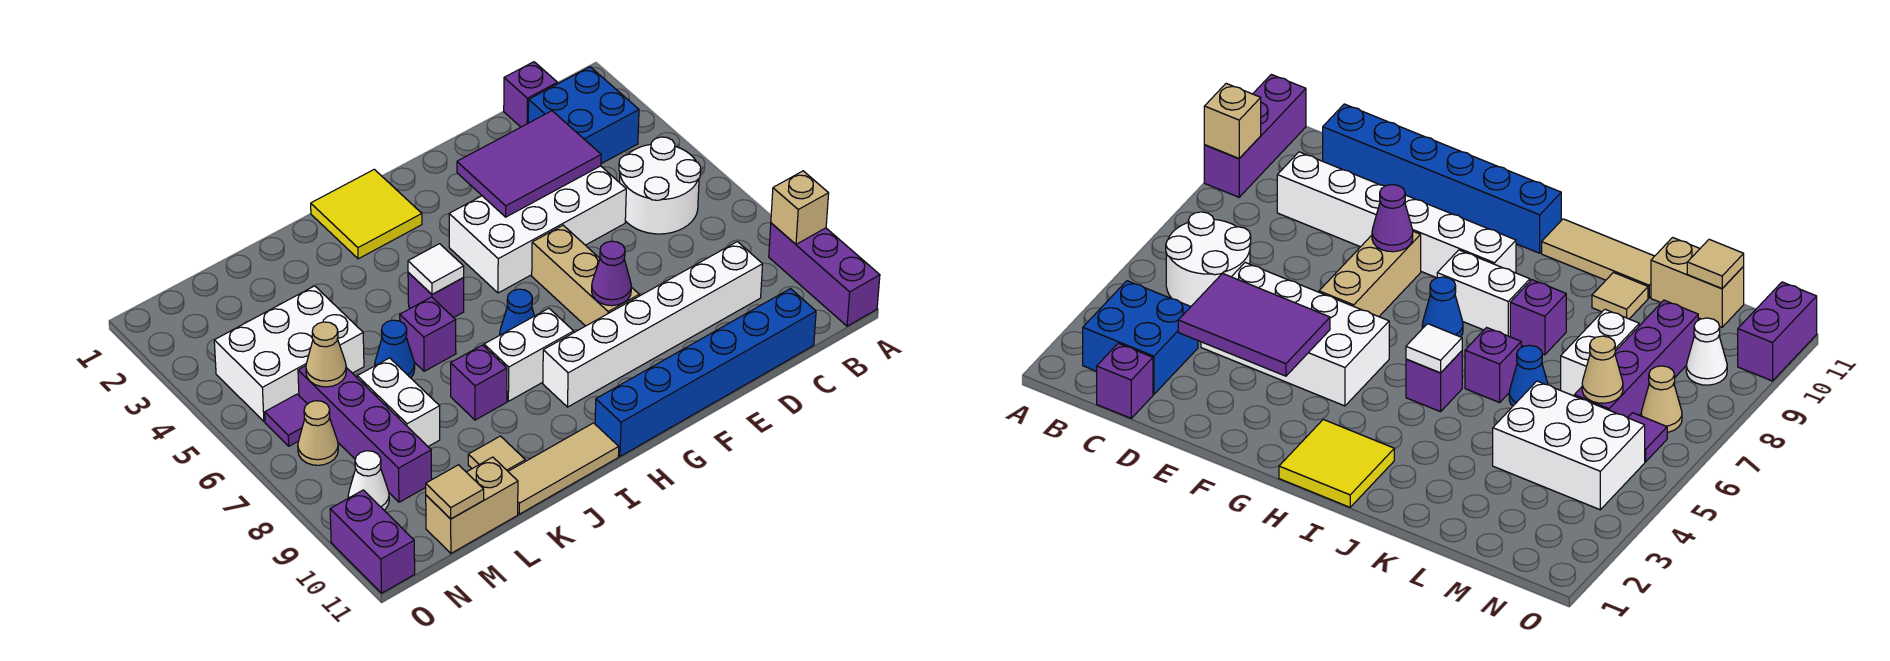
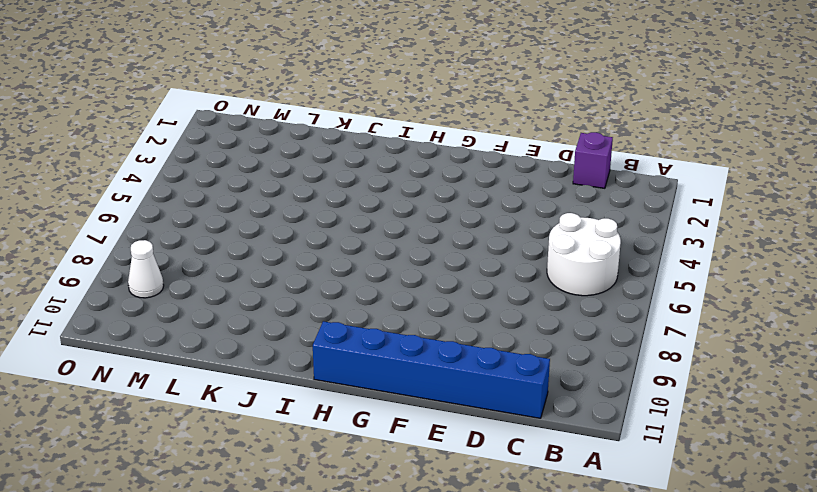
none -> purple brick A9:A11 level 1
none -> blue brick B2:C3 level 1
none -> white brick C9:H9 level 1
none -> white brick D4:G5 level 1

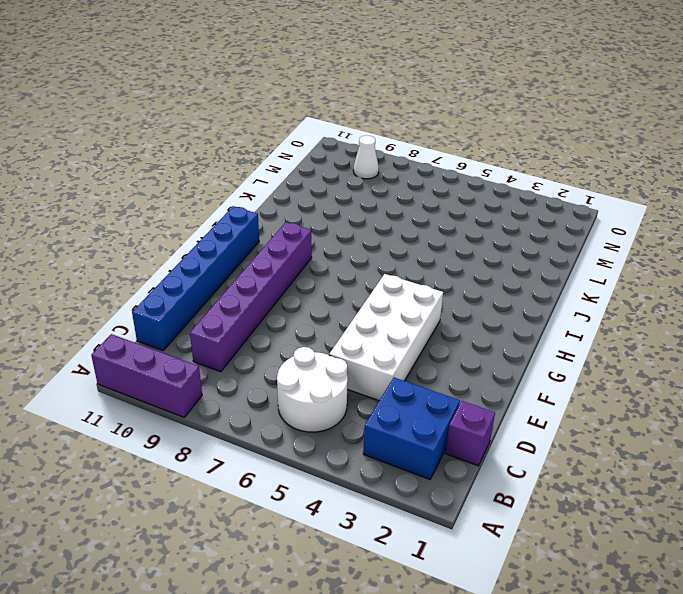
purple brick C9:H9 level 1 -> white brick C9:H9 level 1
none -> tan brick F6:F8 level 1
none -> yellow tile H1:I2 level 1
none -> blue cone H7 level 1
none -> white brick H8:I8 level 1

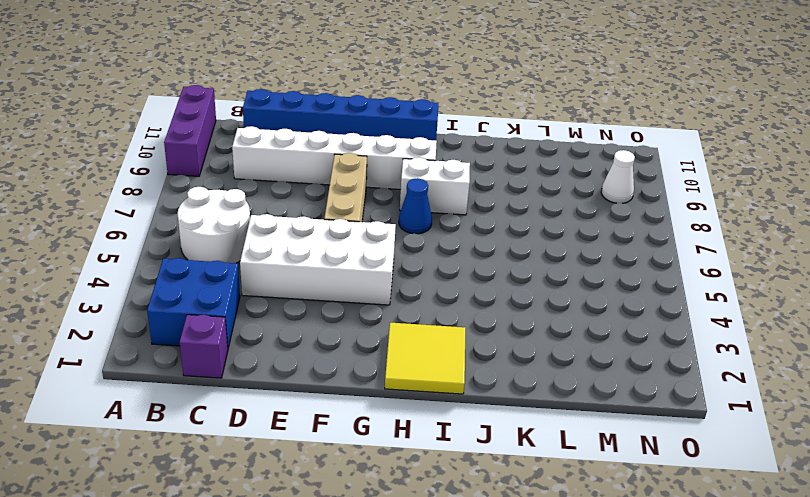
none -> purple brick I5 level 1
none -> tan tile I11:K11 level 1
none -> purple brick J6 level 1
none -> purple brick J8 level 1

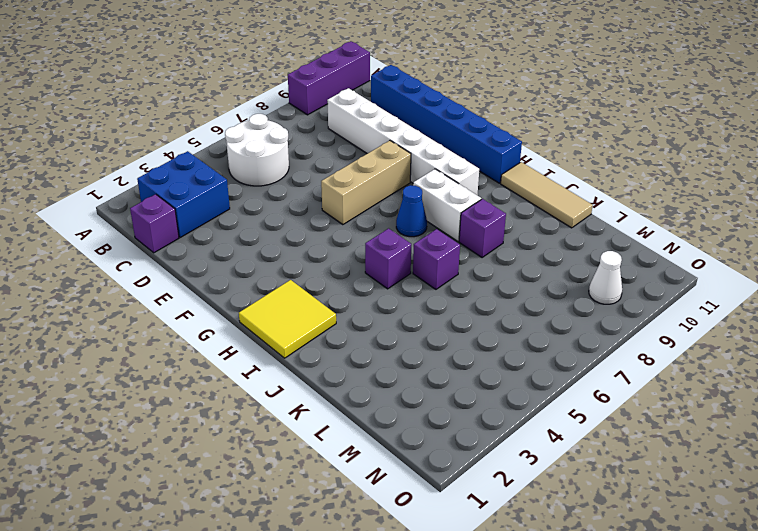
none -> white brick D4:G5 level 1
none -> blue cone K6 level 1
none -> tan tile K10 level 1
none -> white brick L4:N5 level 1

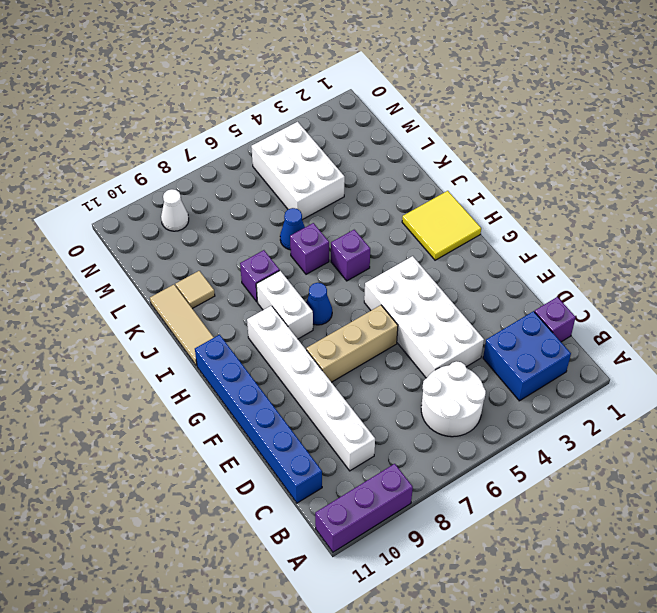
none -> white brick L7:L8 level 1
none -> tan brick L11:M11 level 1
none -> purple brick M6:M9 level 1
none -> purple tile N6 level 1

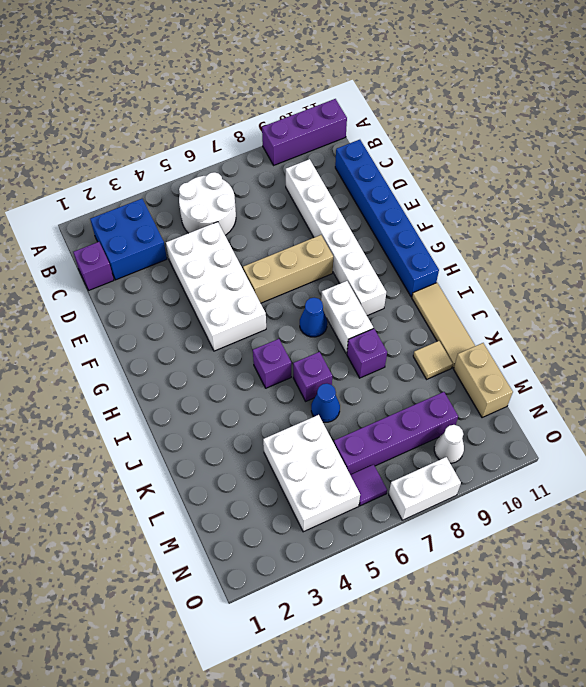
white brick O7:O8 level 1 -> white brick L7:L8 level 1
none -> yellow tile H1:I2 level 1
none -> tan cone N7 level 1
none -> purple brick O10:O11 level 1
none -> tan brick A9 level 2

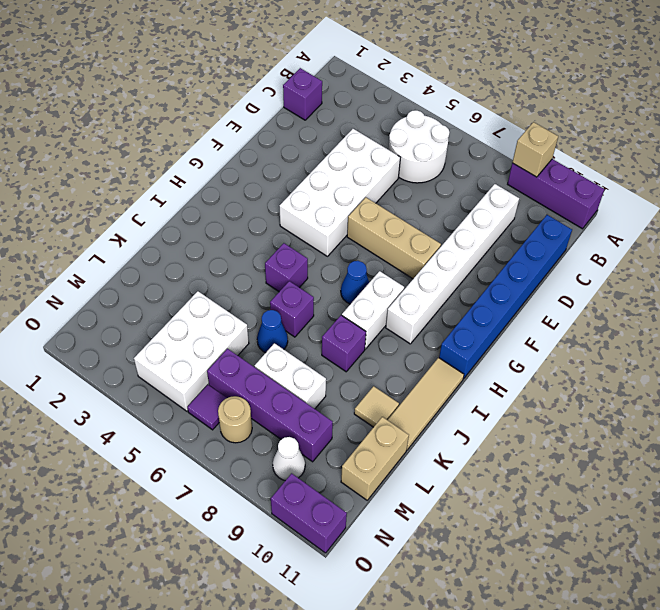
tan round brick N7 level 1 -> tan cone N7 level 1
none -> blue brick B2:C3 level 1
none -> yellow tile H1:I2 level 1
none -> purple tile D3:F4 level 2
none -> purple cone F8 level 2

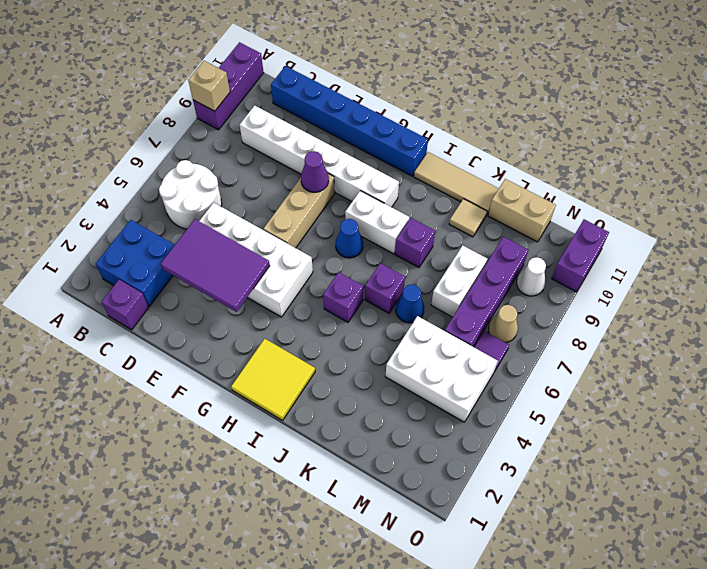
none -> white tile I5 level 2
none -> tan cone M6 level 2
none -> tan tile M11 level 2

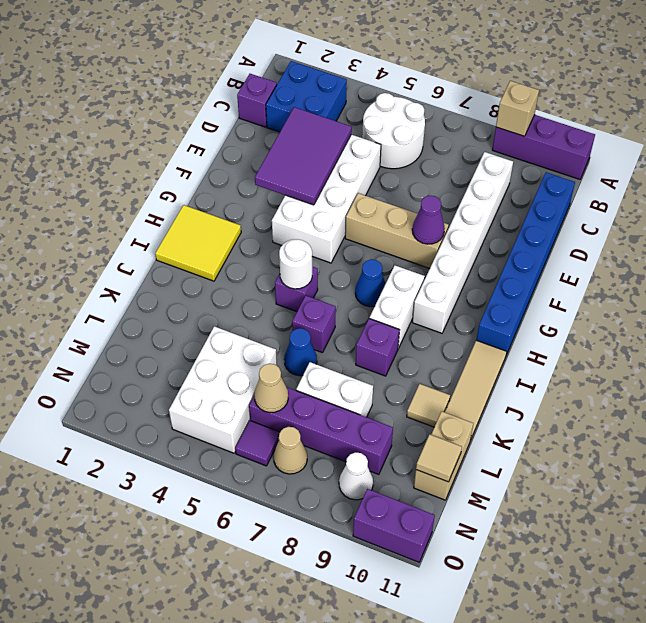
white round brick I5 level 2 -> white tile I5 level 2

